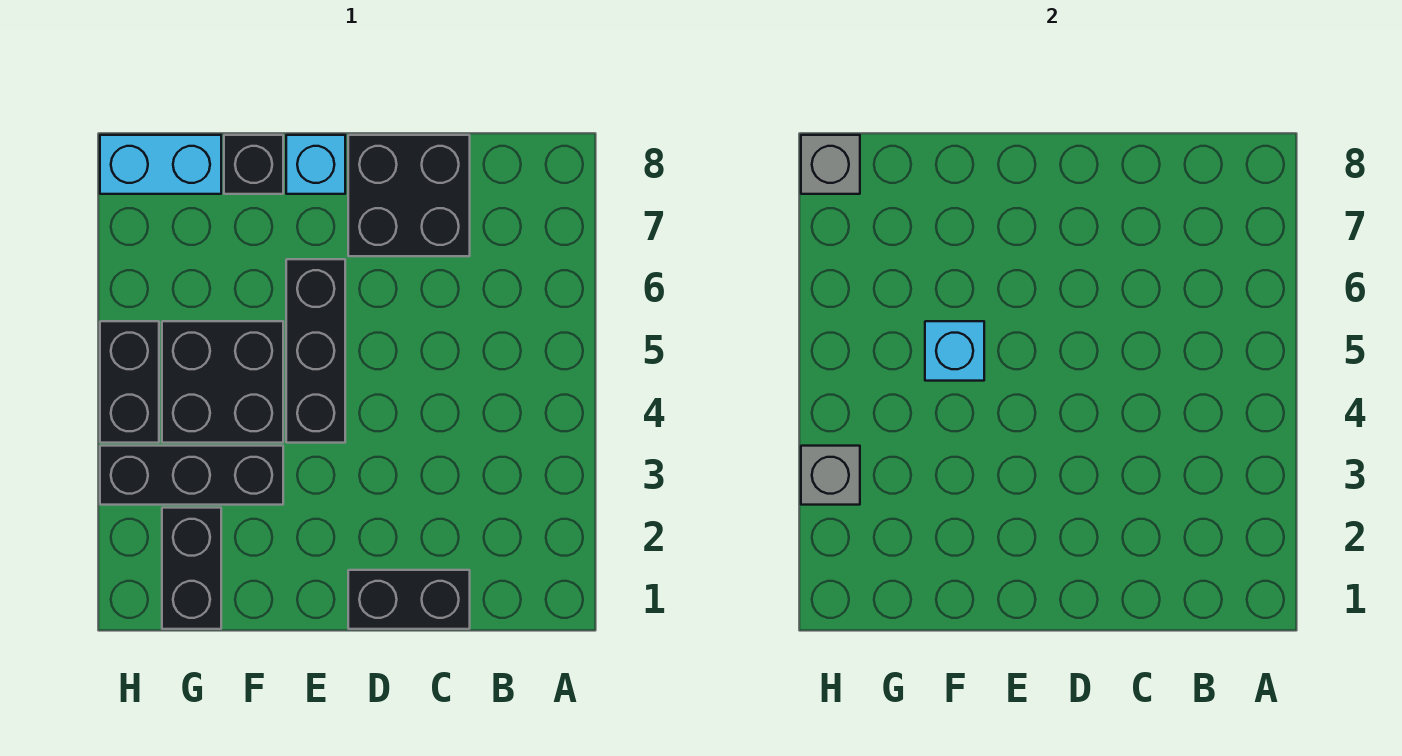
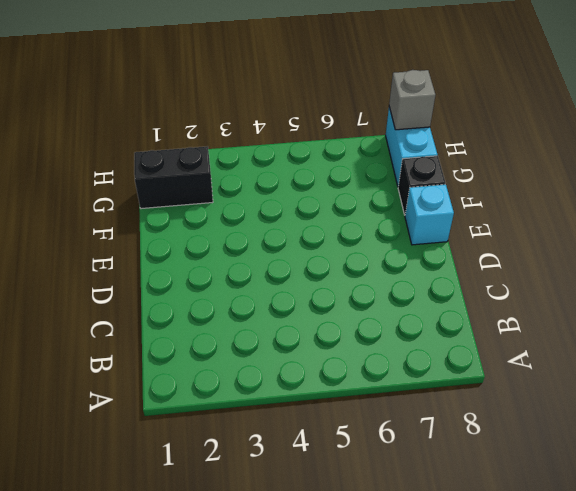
none -> black brick C1:D1 level 1
none -> black brick C7:D8 level 1
none -> black brick E4:E6 level 1

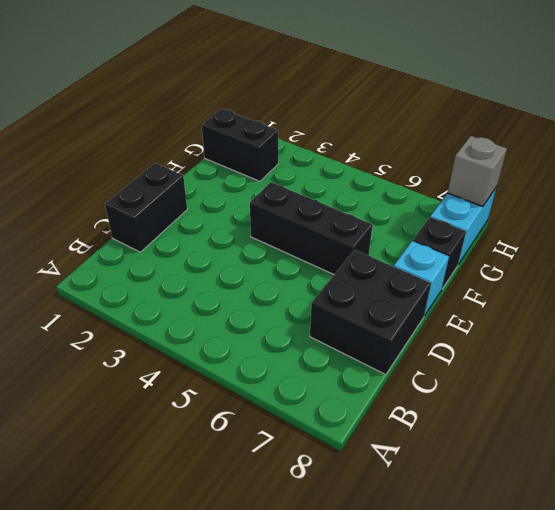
none -> black brick F3:H3 level 1
none -> black brick F4:G5 level 1
none -> black brick H4:H5 level 1

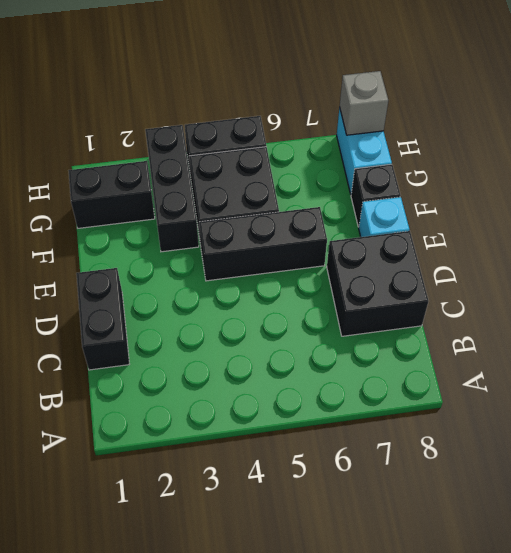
none -> cyan brick F5 level 2
none -> grey brick H3 level 2

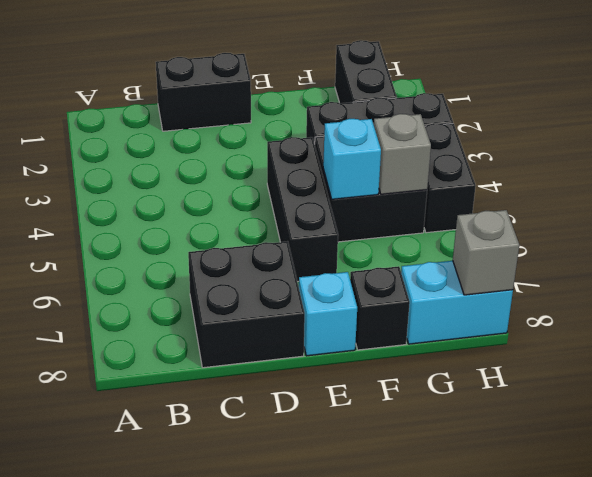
grey brick G5 level 2 -> grey brick H3 level 2

